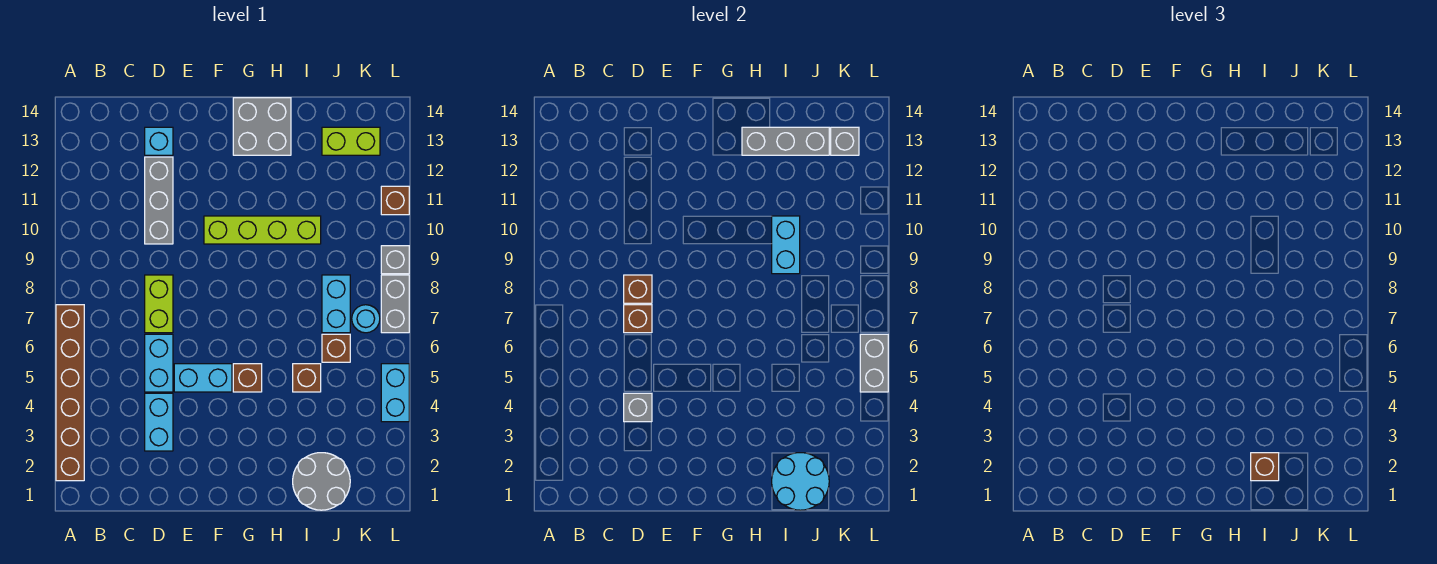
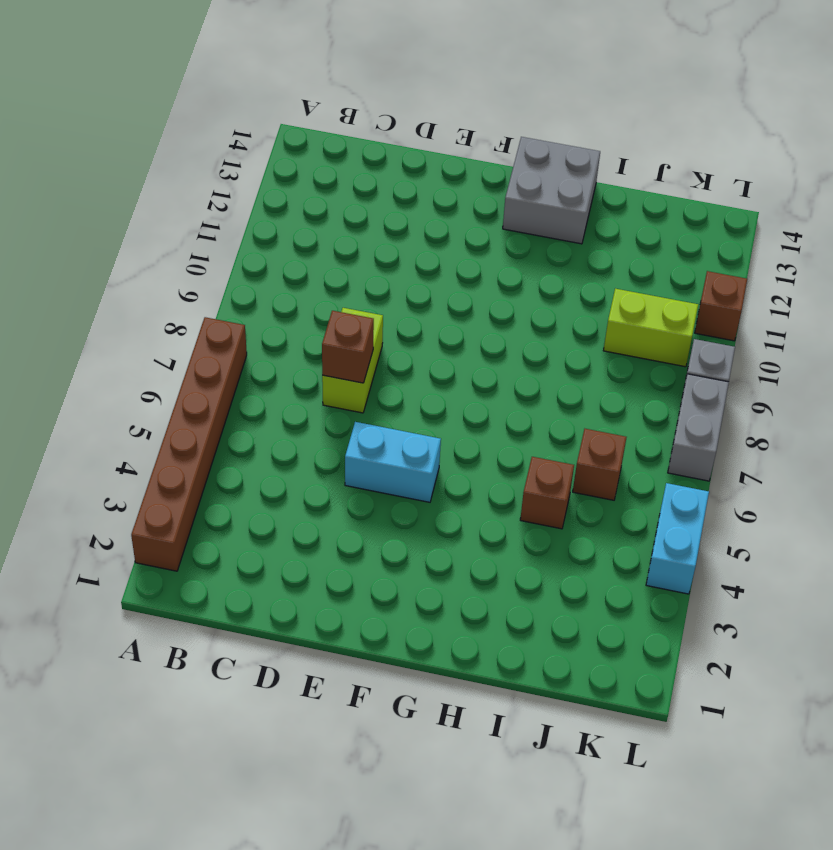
lime brick J10:K10 level 1 -> lime brick J13:K13 level 1
none -> cyan brick D3:D4 level 1
none -> cyan brick D5:D6 level 1
none -> grey brick D10:D12 level 1

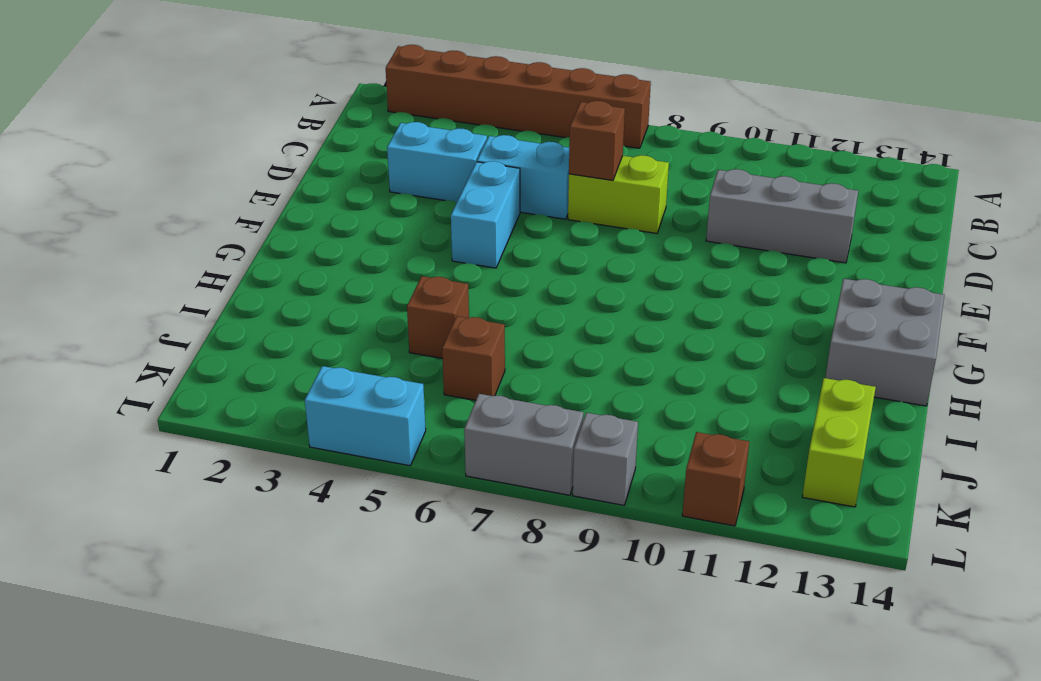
none -> cyan brick D13 level 1
none -> lime brick F10:I10 level 1
none -> brown brick G5 level 1

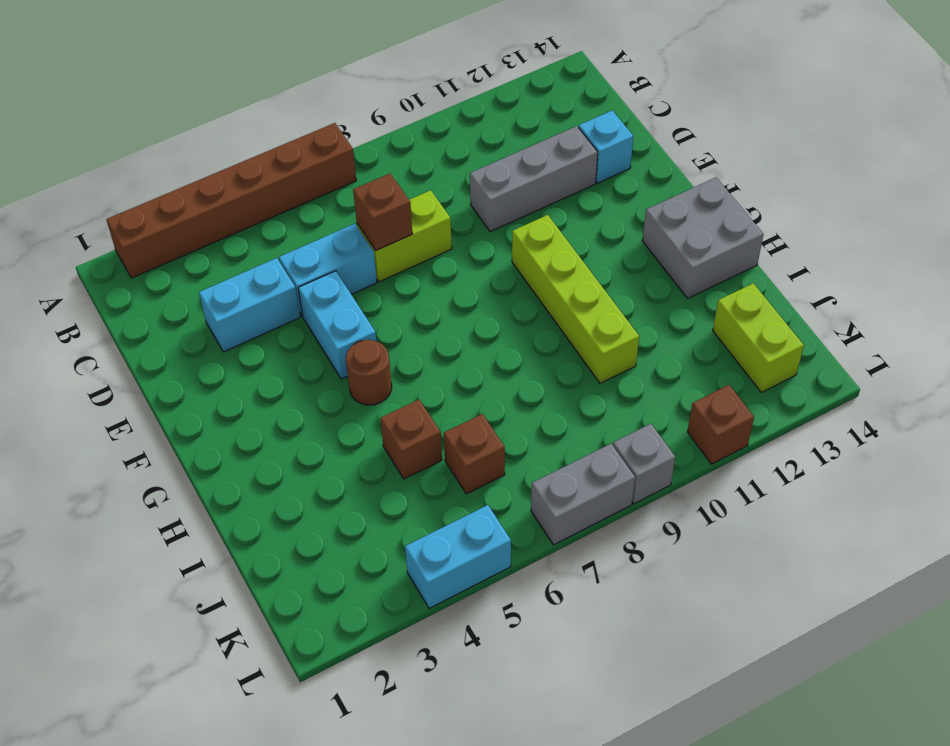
brown round brick G5 level 1 -> brown brick G5 level 1
none -> grey round brick I1:J2 level 1
none -> cyan brick J7:J8 level 1
none -> cyan round brick K7 level 1

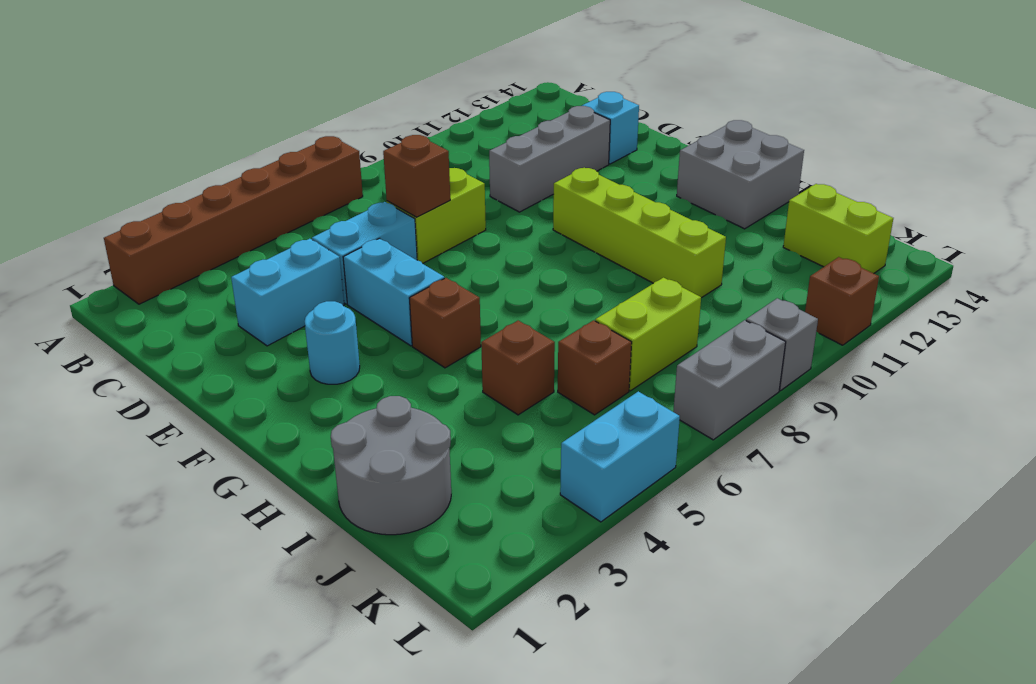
cyan round brick F3 level 1 -> cyan round brick K7 level 1
lime brick J7:J8 level 1 -> cyan brick J7:J8 level 1
none -> grey brick D4 level 2
none -> brown brick D8 level 2
none -> grey brick H13:J13 level 2

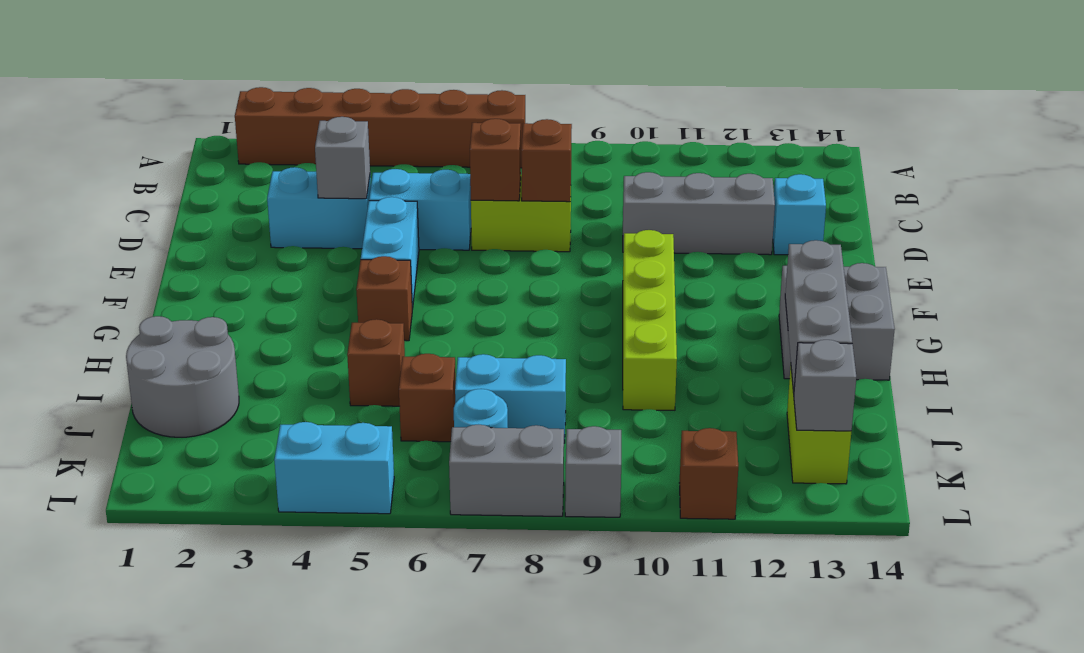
none -> cyan round brick I1:J2 level 2
none -> cyan brick I9:I10 level 2
none -> grey brick L5:L6 level 2

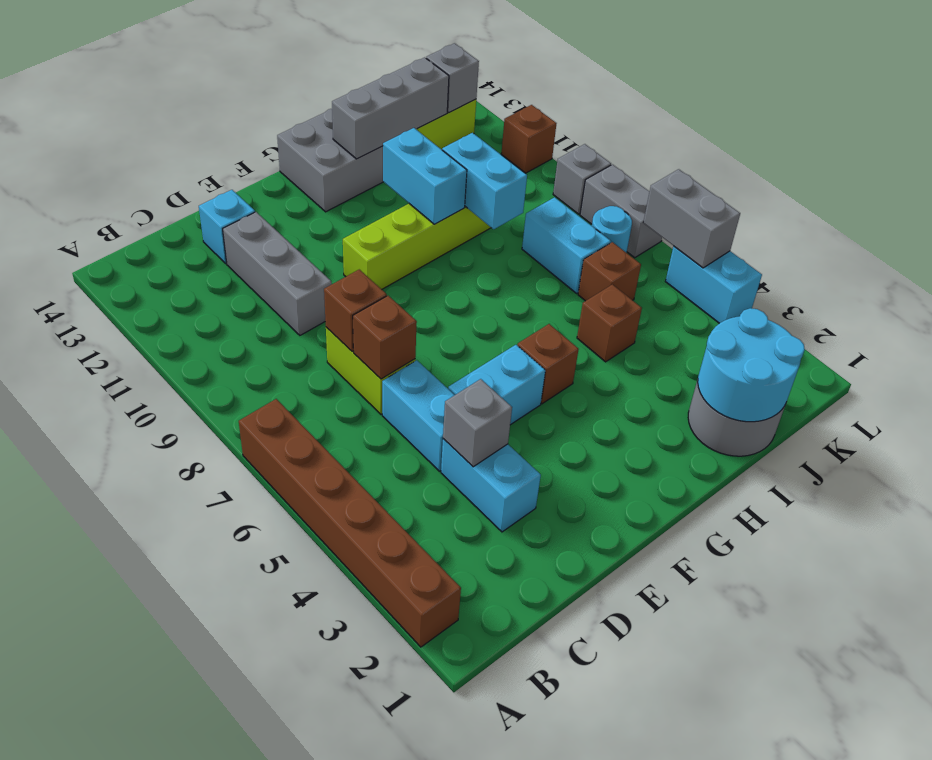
cyan brick H10:H11 level 2 -> none
none -> brown brick I2 level 3

